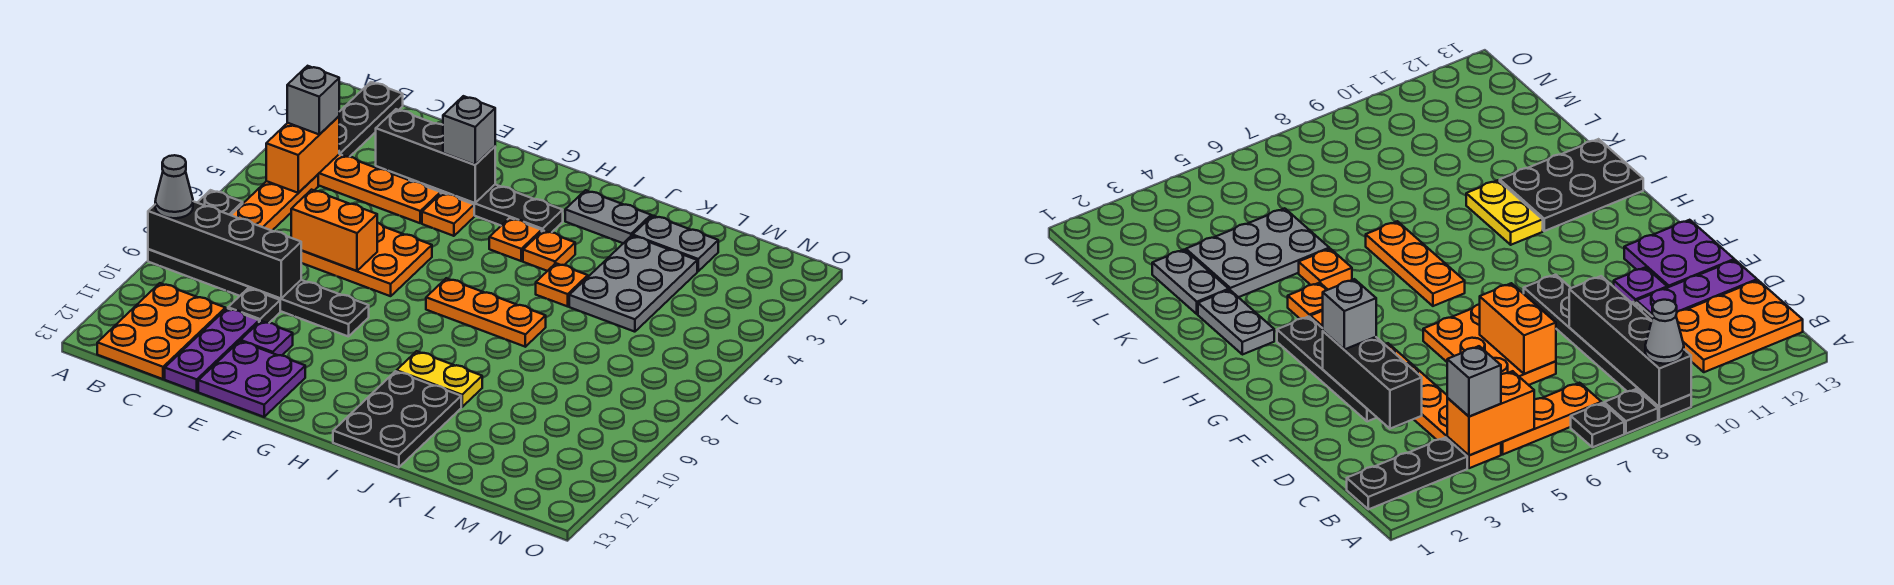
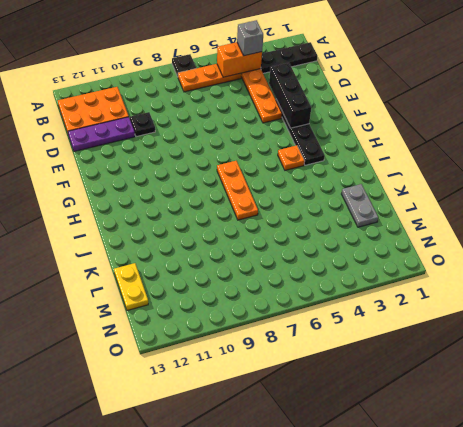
yellow plate L13:M13 level 1 -> yellow plate I10:J10 level 1
none -> black plate A8 level 1
none -> black plate A9:F9 level 1
none -> orange plate D6:F7 level 1
none -> purple plate E11 level 1

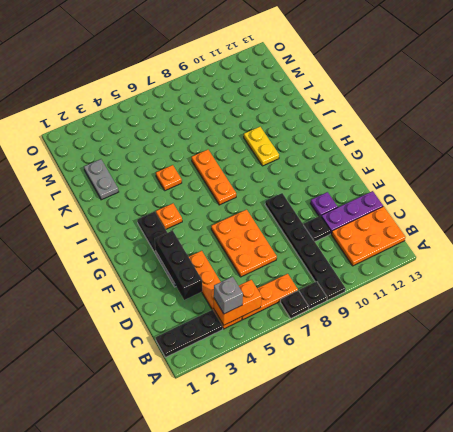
none -> purple plate E12:F13 level 1
none -> orange plate F4 level 1
none -> grey plate I2:J2 level 1
none -> orange plate I4 level 1

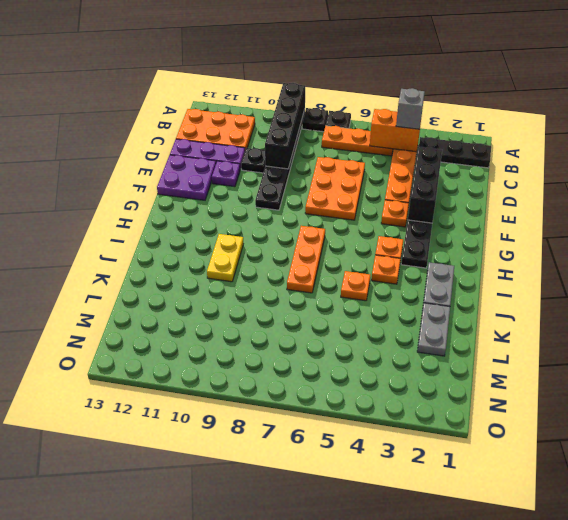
none -> black plate I11:J13 level 1
none -> grey plate K3:L5 level 1
none -> orange brick D7:E7 level 2
none -> grey cone A9 level 3

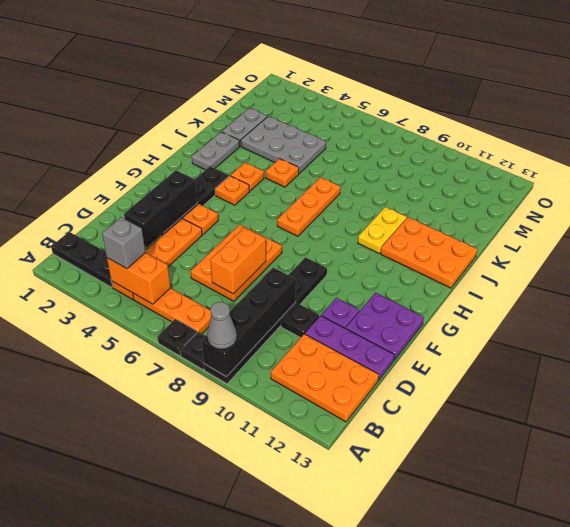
orange plate I11:J13 level 1 -> black plate I11:J13 level 1
none -> grey brick F3 level 3

